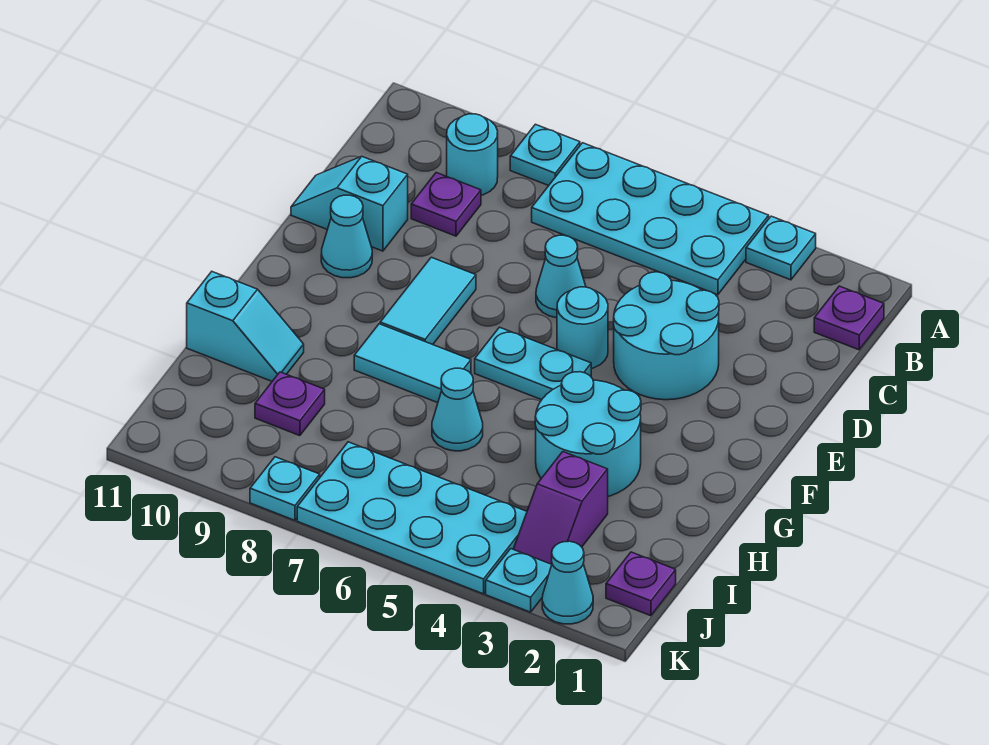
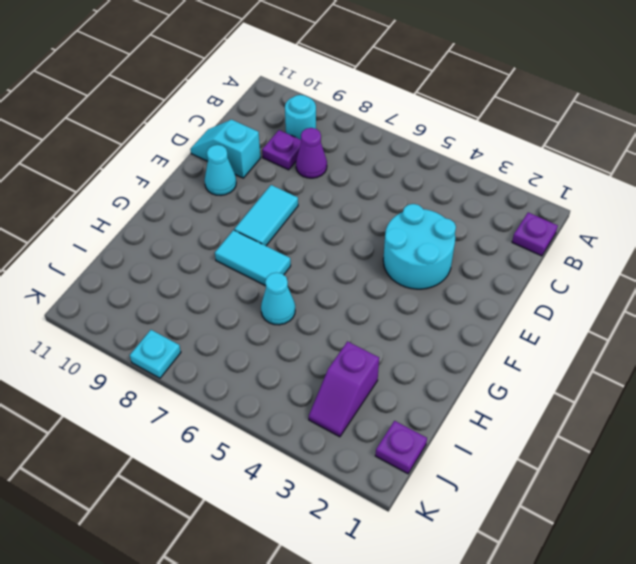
purple cone C8 level 1 -> none
none -> cyan plate A3 level 1
none -> cyan plate A4:B7 level 1
none -> cyan plate A8 level 1

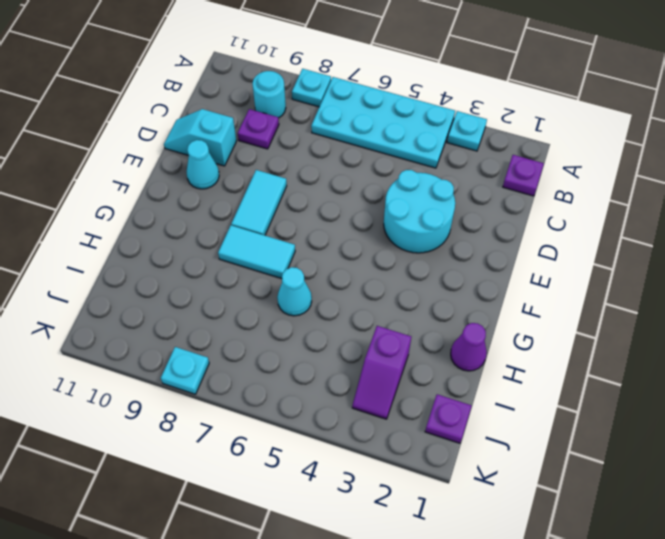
purple cone H1 level 1 -> none
none -> cyan cone D6 level 1
none -> cyan round brick E5 level 1
none -> cyan plate F5:F6 level 1

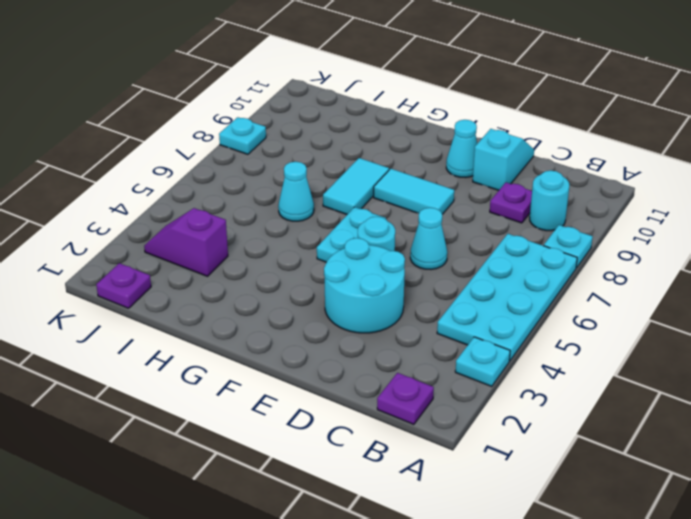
none -> cyan round brick G3:H4 level 1
none -> cyan slope H10:H11 level 1 top 11
none -> purple plate I9 level 1

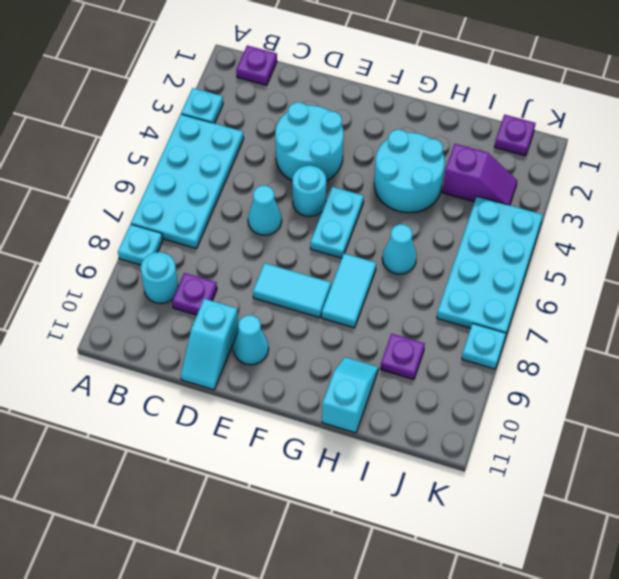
none -> cyan cone K2 level 1
none -> cyan plate K3 level 1

